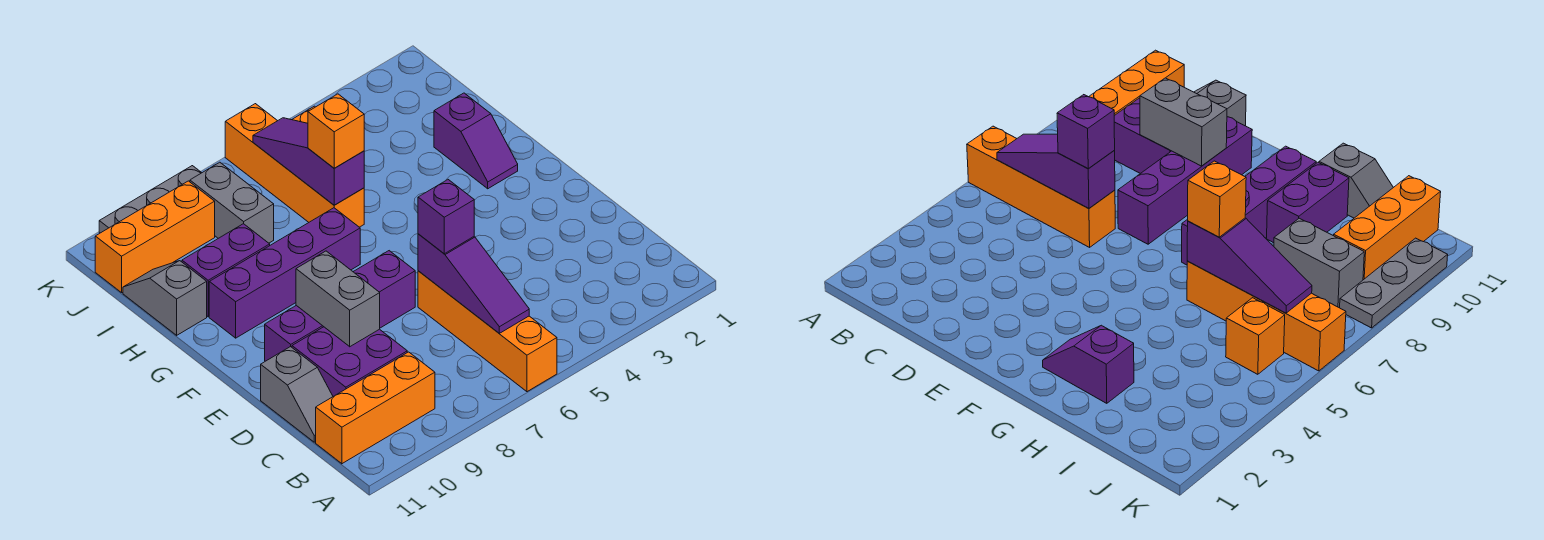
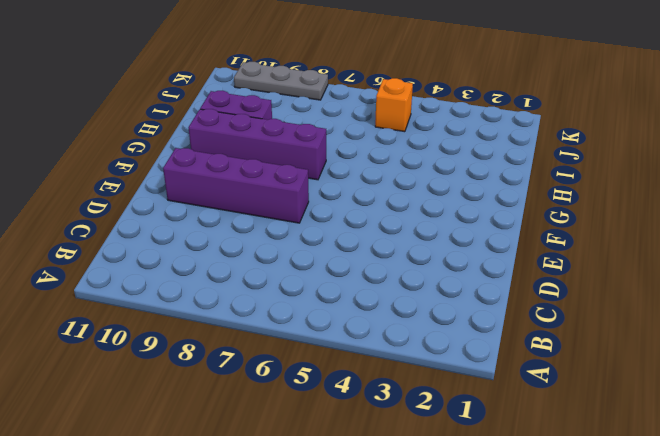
none -> orange brick A6:D6 level 1
none -> orange brick B9:B11 level 1
none -> purple brick C9:D10 level 1

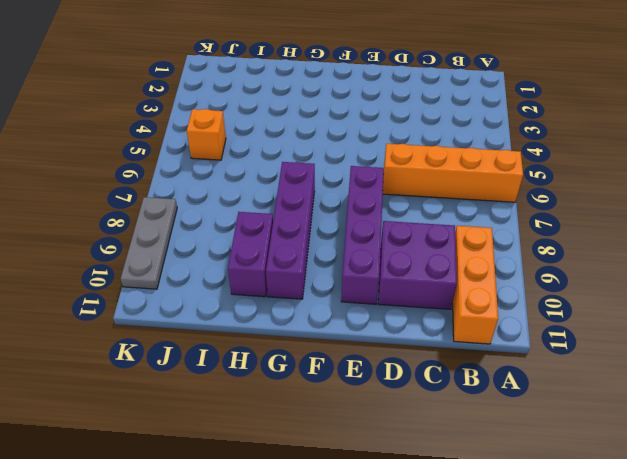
none -> grey slope C11:D11 level 1 top D
none -> purple slope G2:H2 level 1 top H
none -> orange brick H6:K6 level 1

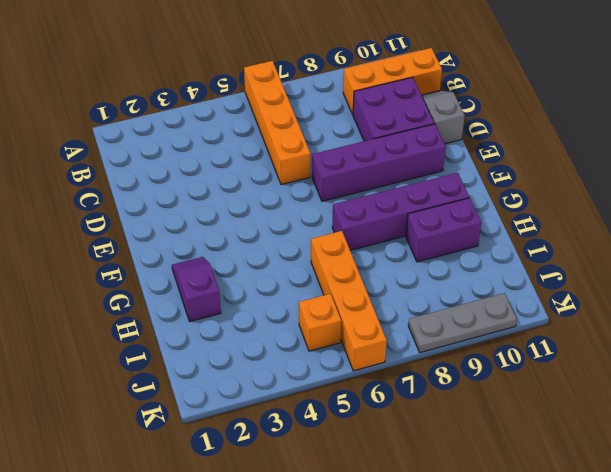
none -> grey slope H11:I11 level 1 top H
none -> grey brick I8:J8 level 1
none -> orange brick J9:J11 level 1

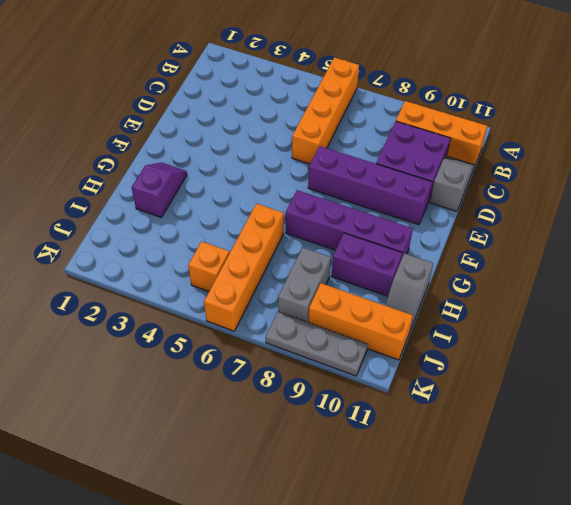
none -> purple slope B6:D6 level 2 top D
none -> grey brick D9:E9 level 2
none -> purple slope H6:J6 level 2 top H

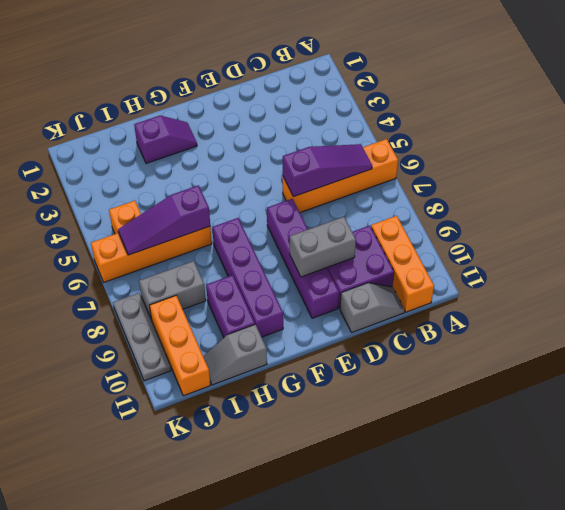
none -> purple brick D6 level 3
none -> orange brick H6 level 3

